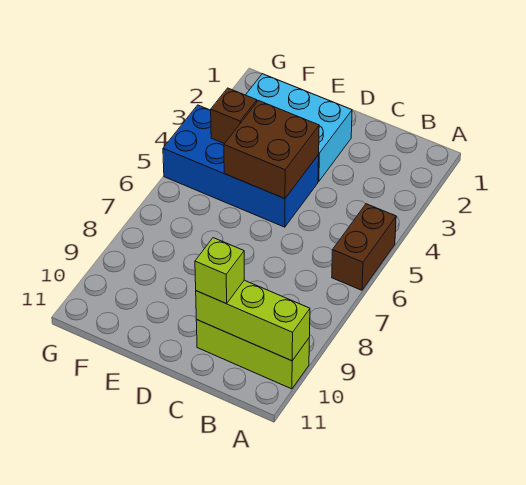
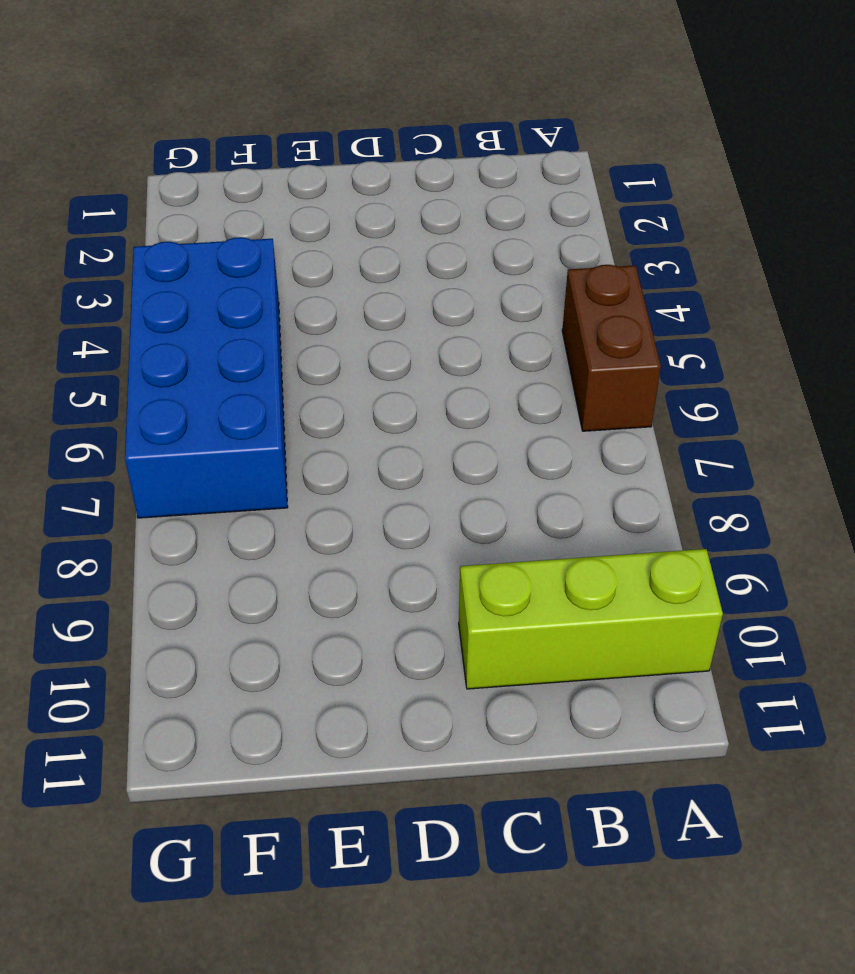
blue brick F4:G7 level 1 -> blue brick D4:G5 level 1
none -> cyan brick D2:F3 level 1
none -> lime brick A10:C10 level 2

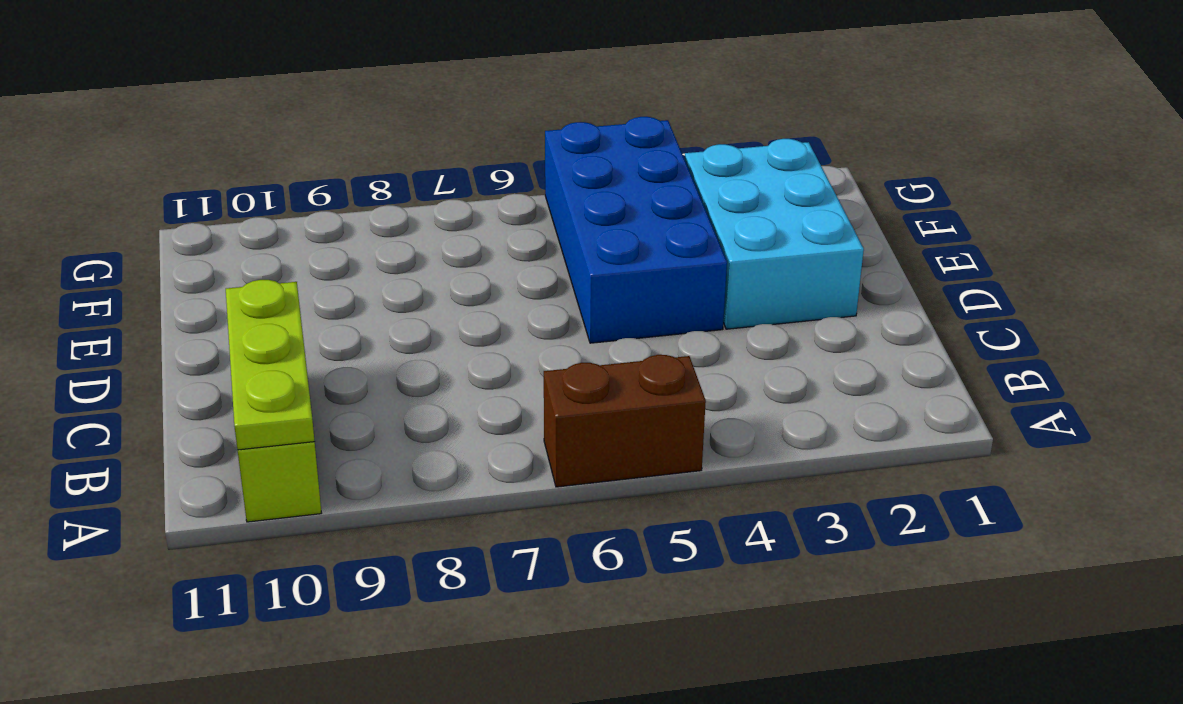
lime plate A10:C10 level 2 -> lime brick A10:C10 level 2
none -> brown brick D4:E5 level 2
none -> brown brick F4 level 2

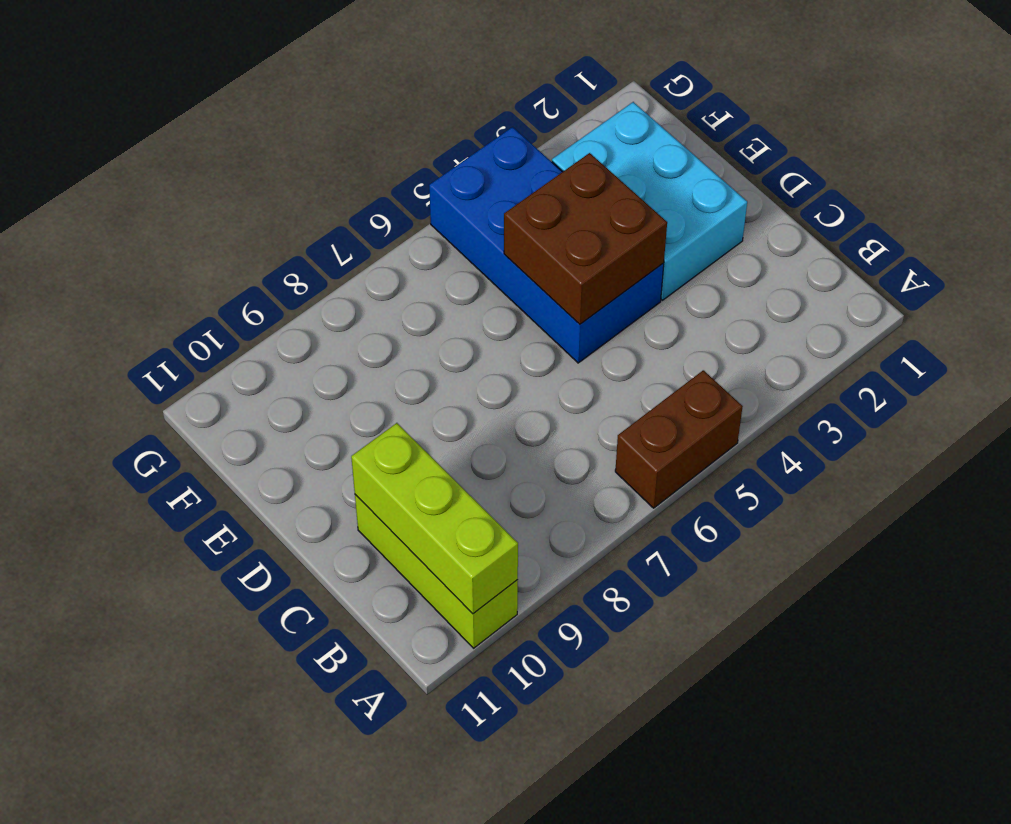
none -> brown brick F4 level 2
none -> lime brick C10 level 3

